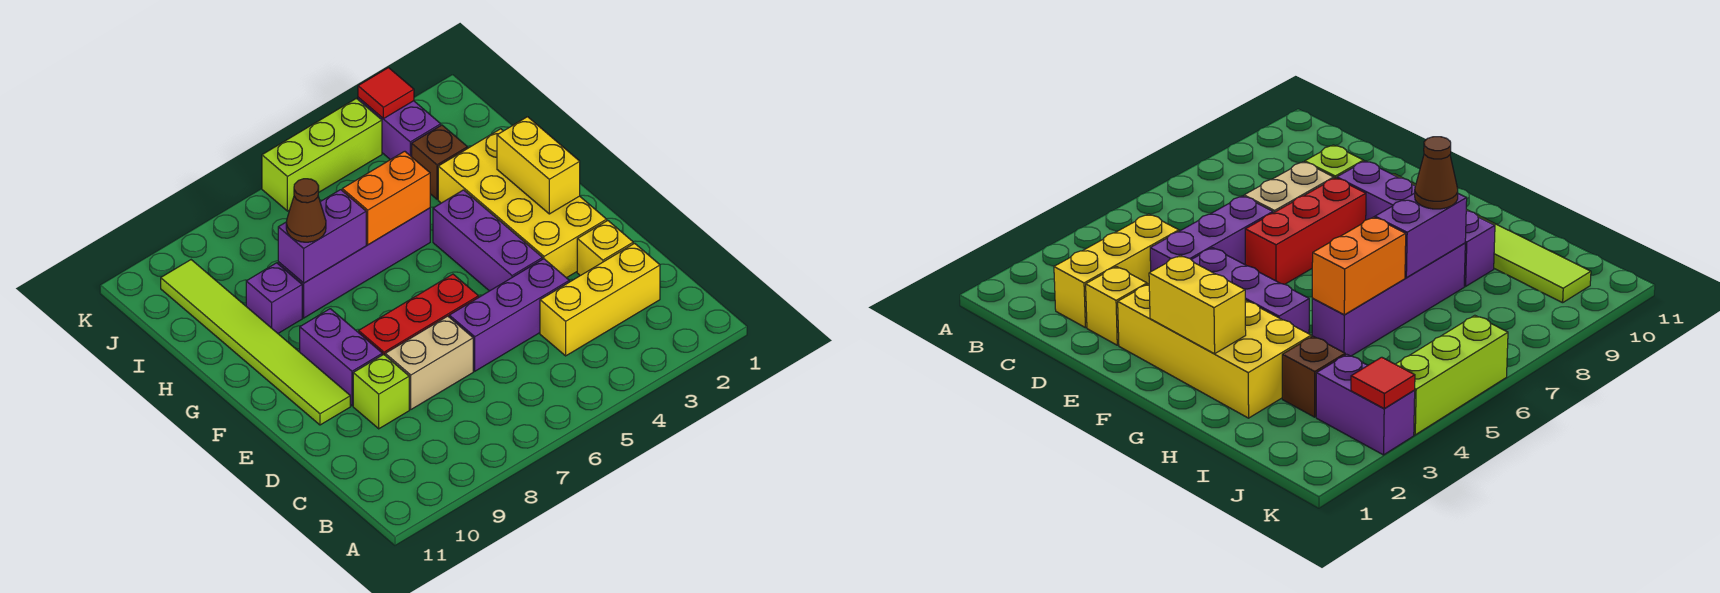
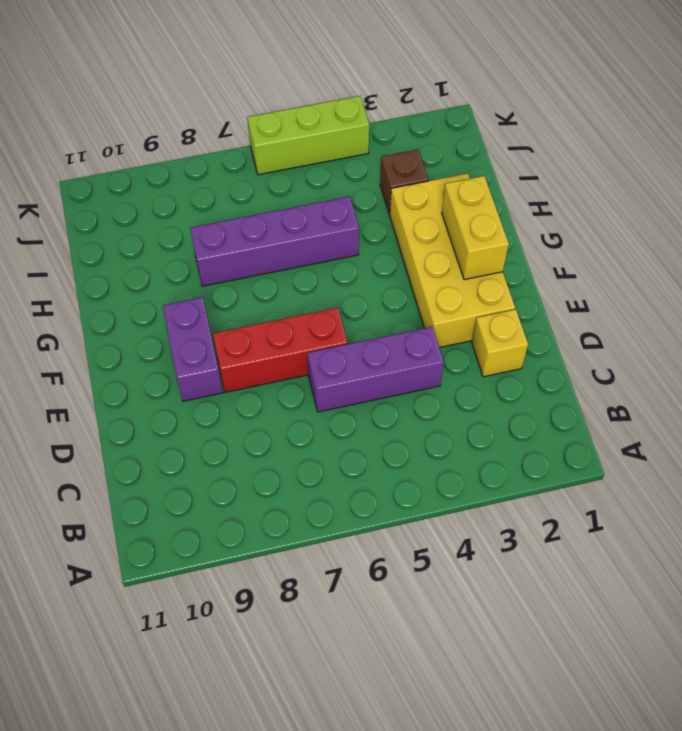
none -> yellow brick C2:C4 level 1
none -> tan brick D7:D8 level 1
none -> lime brick D9 level 1

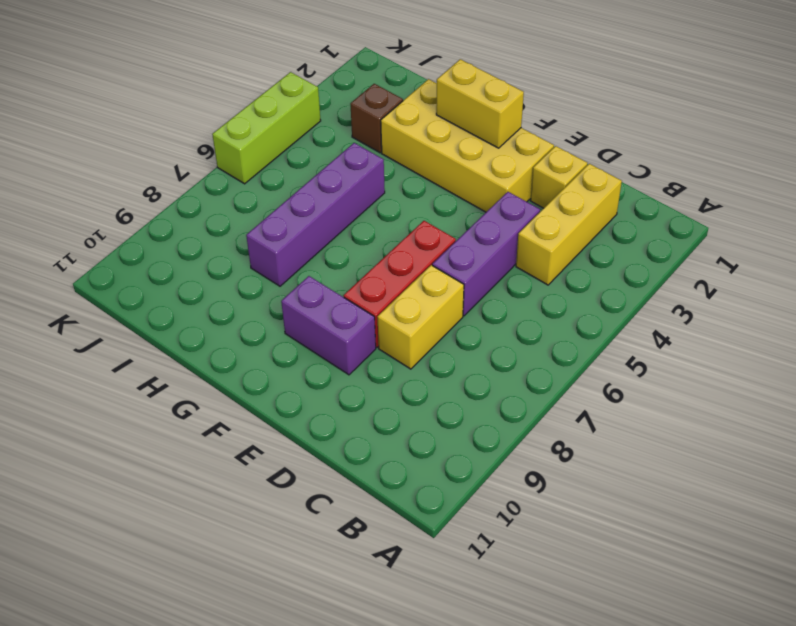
yellow brick D7:D8 level 1 -> tan brick D7:D8 level 1
none -> lime brick D9 level 1
none -> purple brick E4:G4 level 1
none -> lime tile E10:J10 level 1

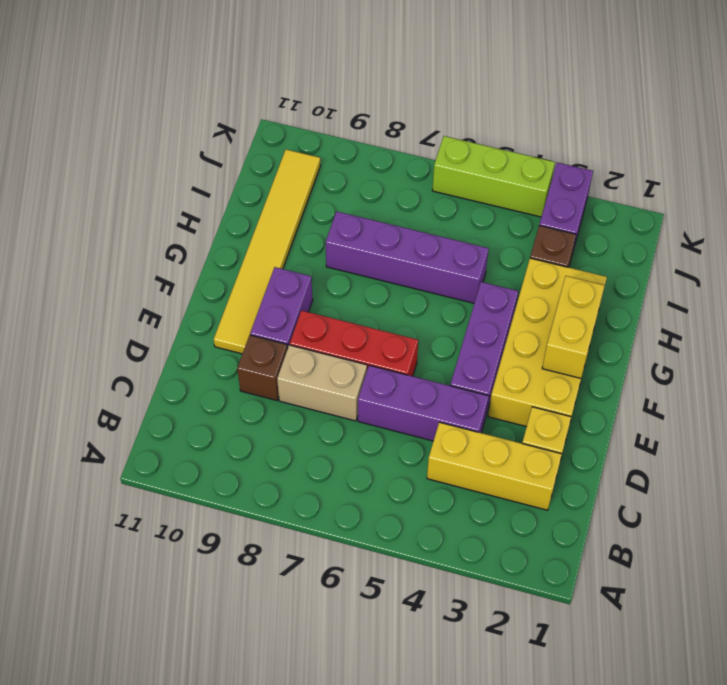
brown brick D9 level 1 -> lime brick D9 level 1
yellow tile E10:J10 level 1 -> lime tile E10:J10 level 1
none -> purple brick H9 level 1
none -> orange brick H5:H6 level 2
none -> purple brick H7:H8 level 2

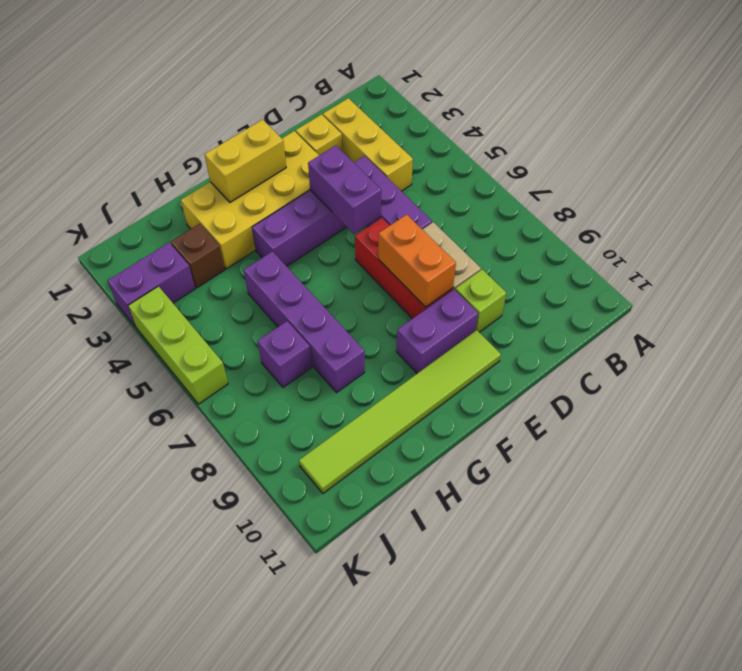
purple brick E4:E5 level 2 -> purple brick H7:H8 level 2
orange brick E7:E8 level 2 -> orange brick H5:H6 level 2
purple brick I7 level 1 -> purple brick H9 level 1
none -> red tile K3 level 2
none -> brown cone H8 level 3

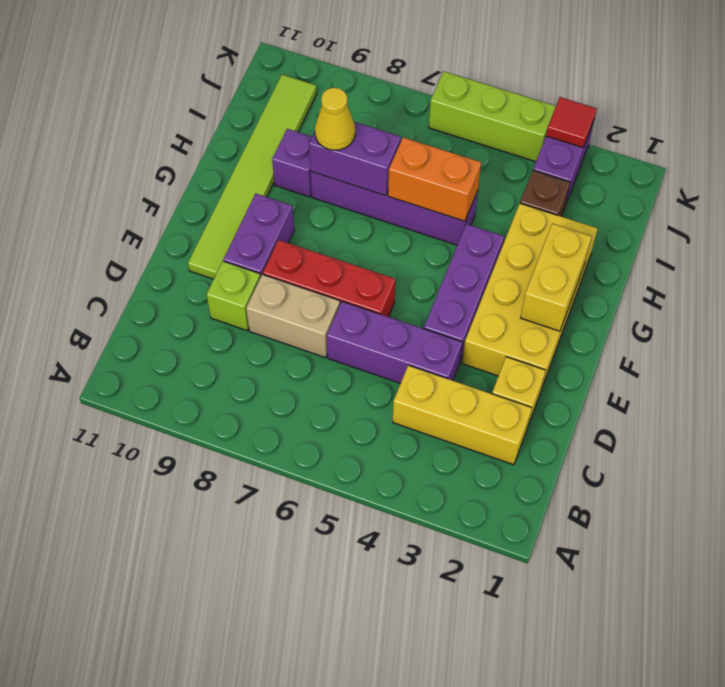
yellow cone H8 level 3 -> brown cone H8 level 3

